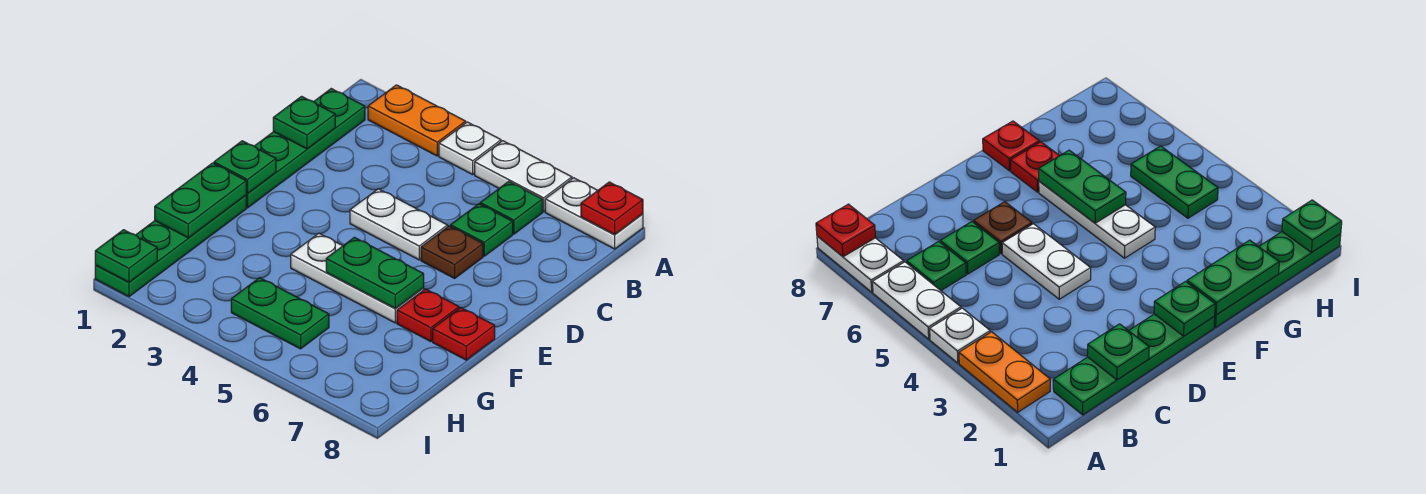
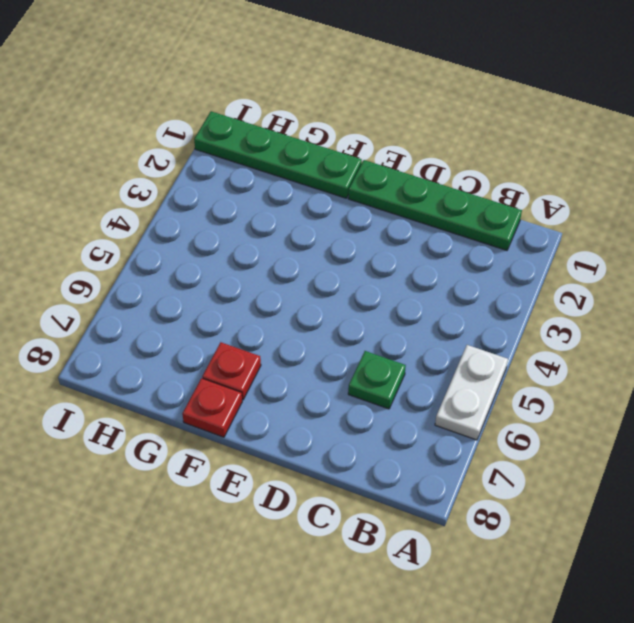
none -> orange plate A2:A3 level 1
none -> white plate A4 level 1
none -> white plate A7:A8 level 1

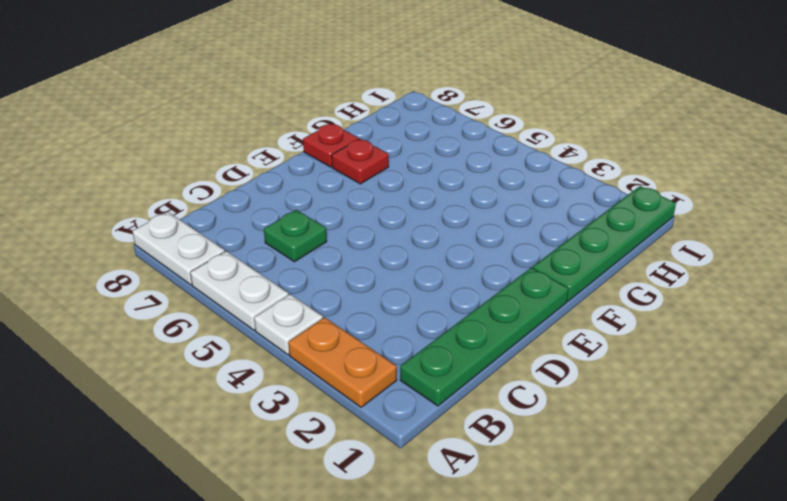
none -> green plate B6 level 1
none -> white plate D4:D5 level 1
none -> brown plate D6 level 1

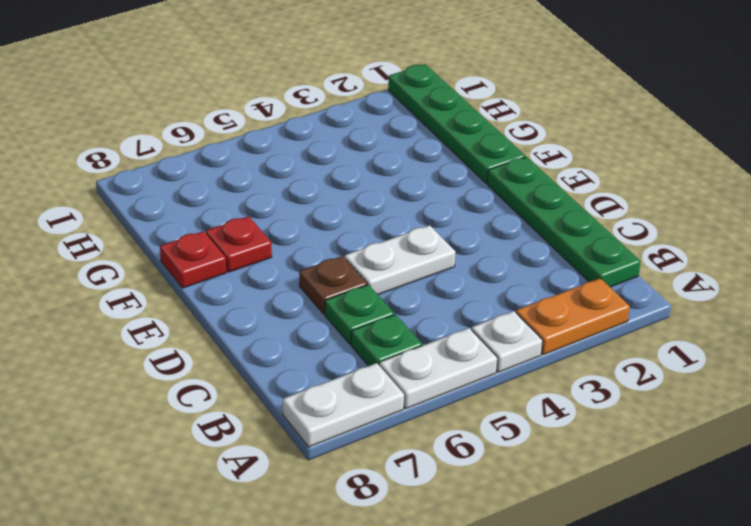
none -> white plate F4:F6 level 1
none -> green plate H4:H5 level 1
none -> red plate A8 level 2

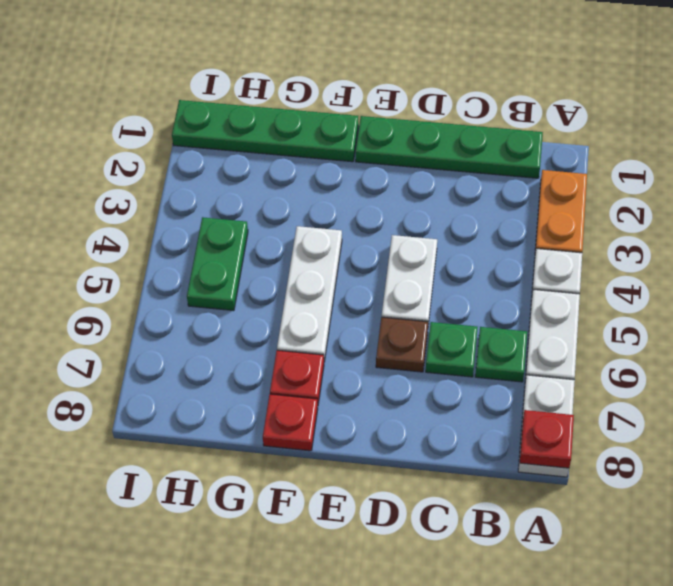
none -> green plate C1 level 2
none -> green plate E1 level 2
none -> green plate F1:G1 level 2

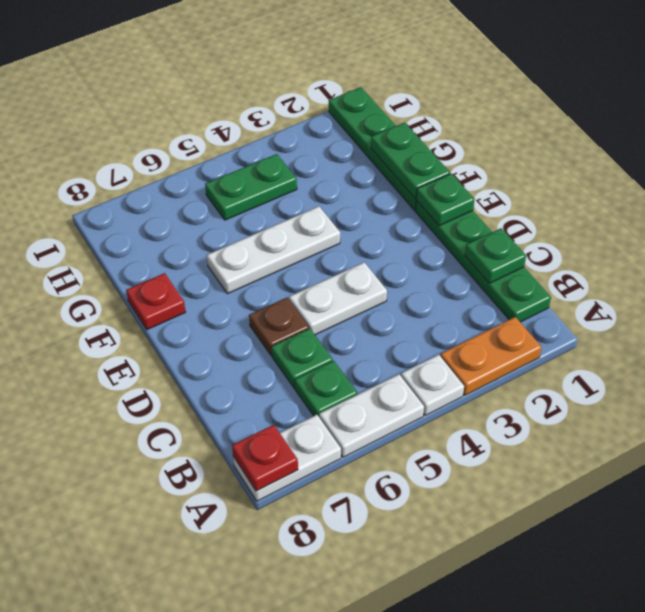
none -> red plate F7 level 1
none -> green plate F5:F6 level 2
none -> green plate I1 level 2

